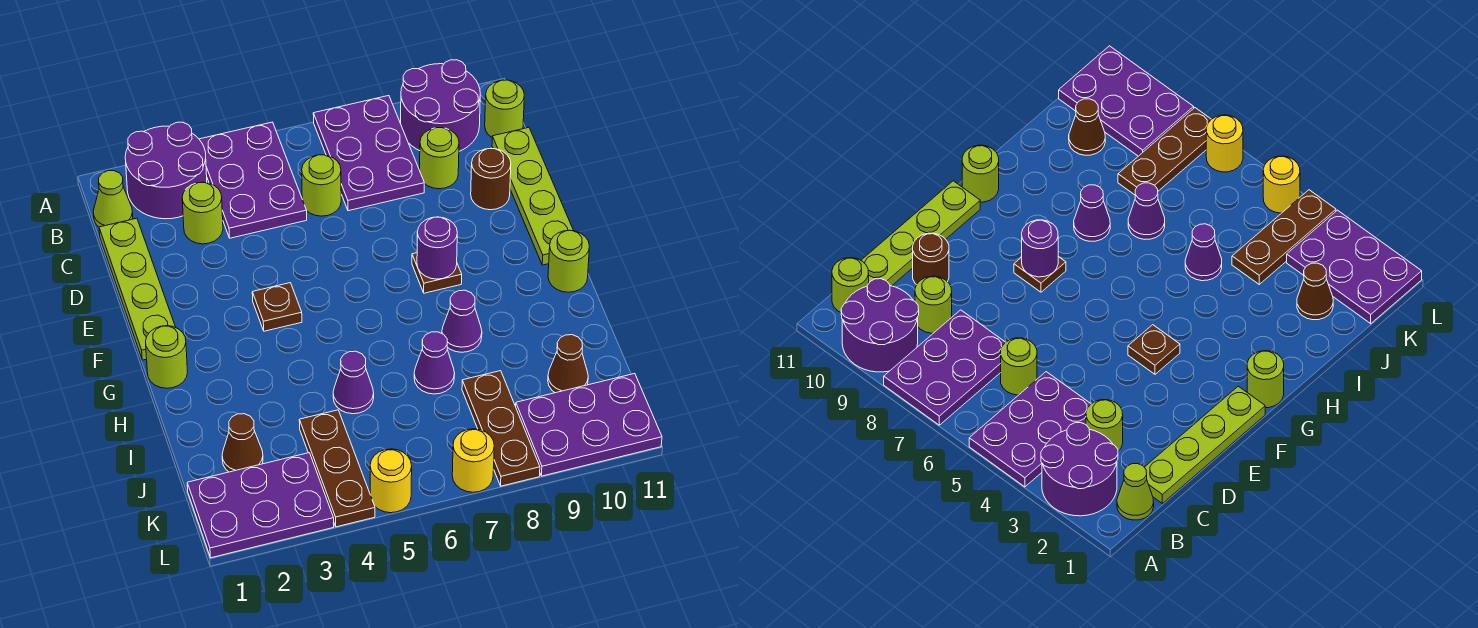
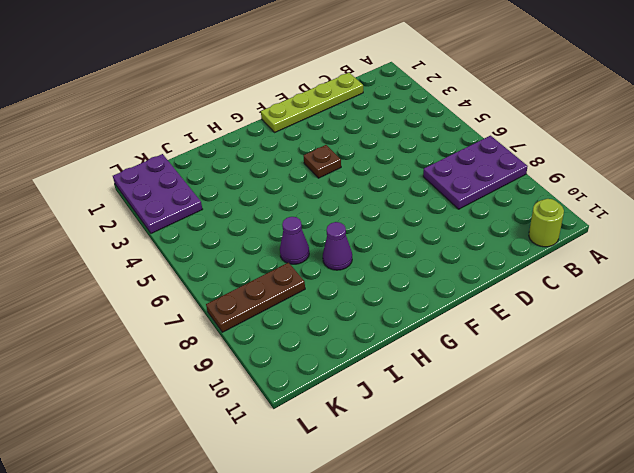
none -> purple round brick A2:B3 level 1
none -> purple plate A4:C5 level 1
none -> purple round brick A9:B10 level 1

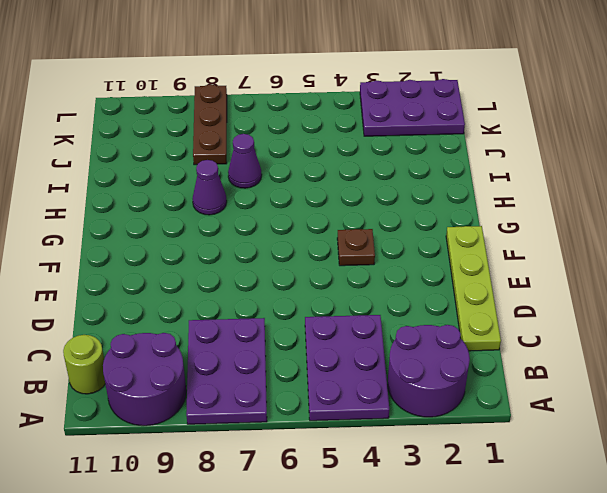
none -> lime cone B1 level 1
none -> lime round brick C3 level 1
none -> lime round brick C6 level 1

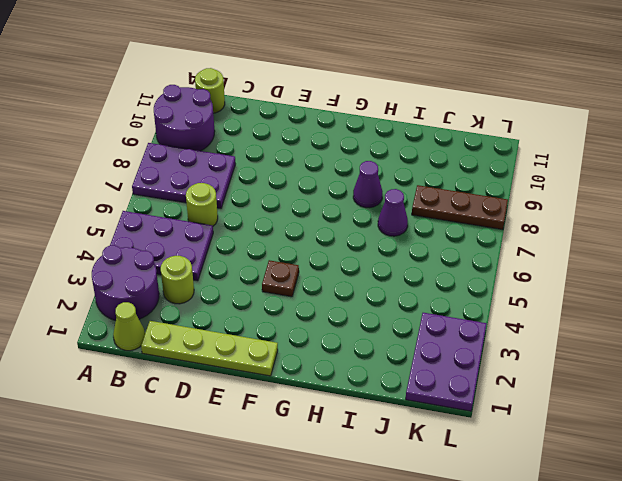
none -> lime round brick C9 level 1
none -> lime plate C11:F11 level 1
none -> brown round brick D10 level 1

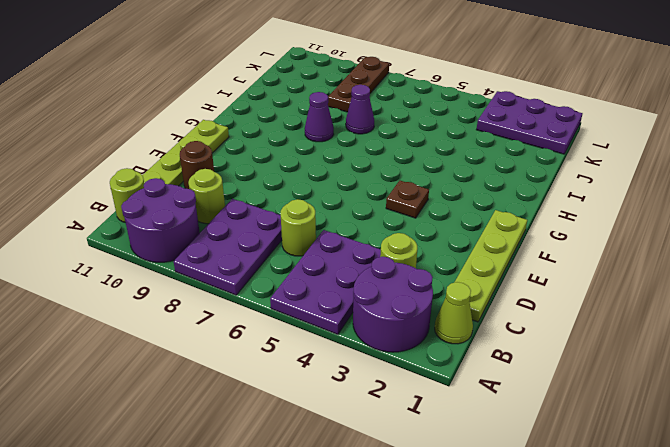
none -> brown plate F8 level 1
none -> lime round brick G1 level 1
none -> lime round brick G11 level 1

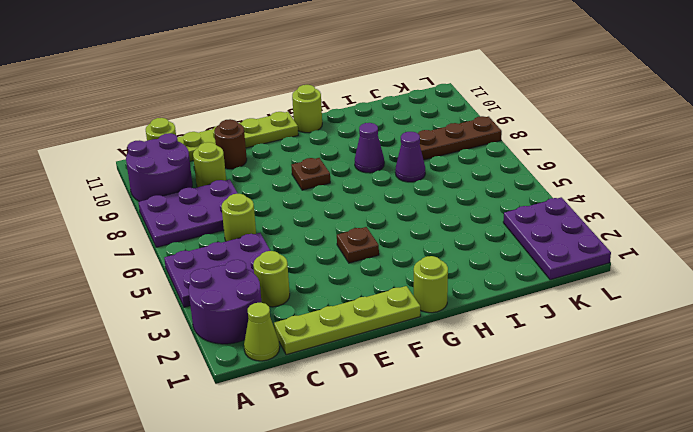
none -> purple cone I5 level 1
none -> brown cone J2 level 1
none -> brown plate J4:L4 level 1

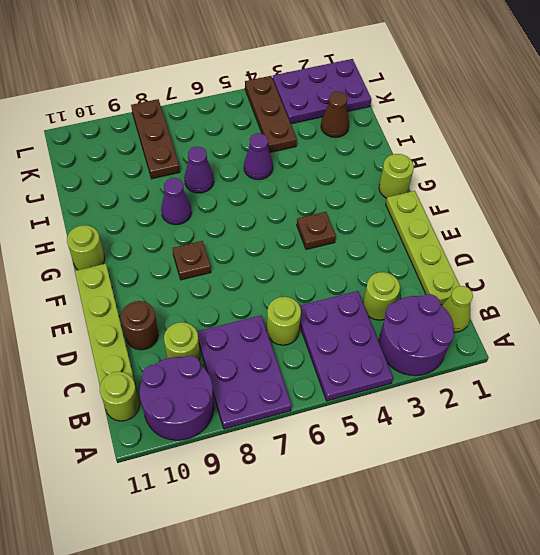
none -> brown cone J10 level 1
none -> purple plate K9:L11 level 1
none -> yellow round brick L5 level 1

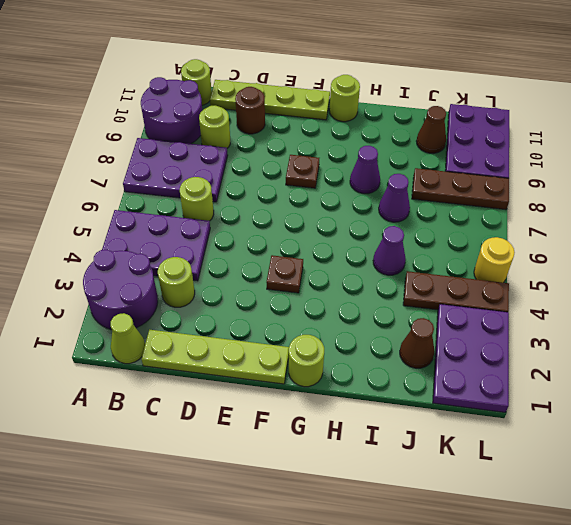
none -> yellow round brick L7 level 1
none -> purple round brick F8 level 2

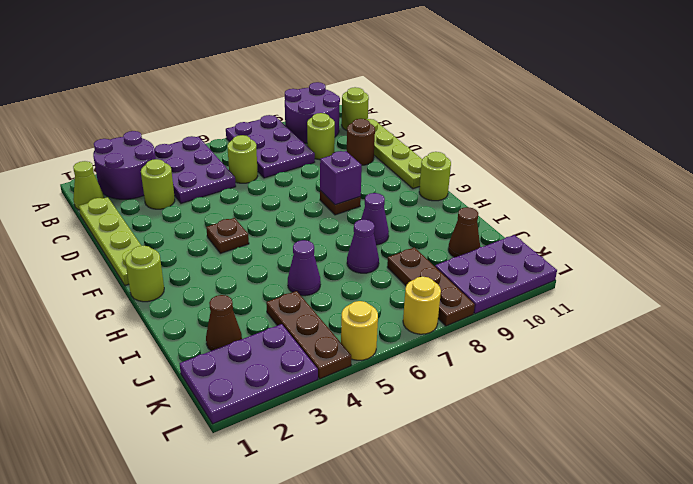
purple brick F8 level 2 -> purple round brick F8 level 2

